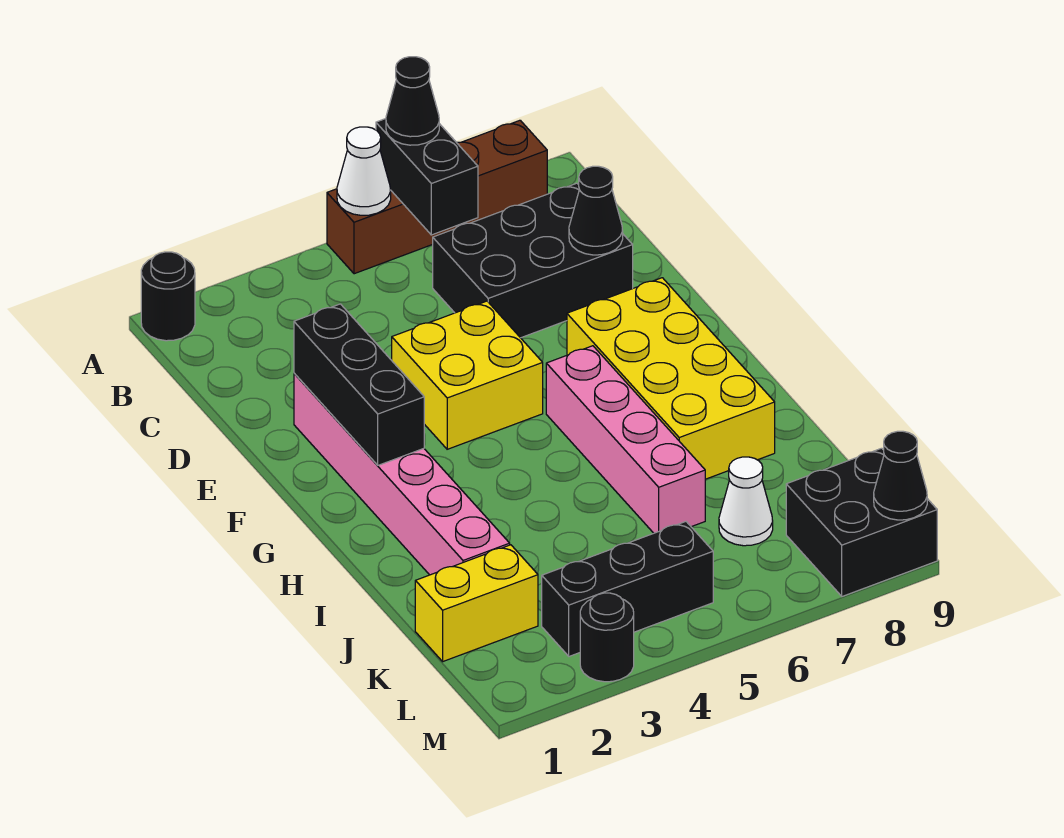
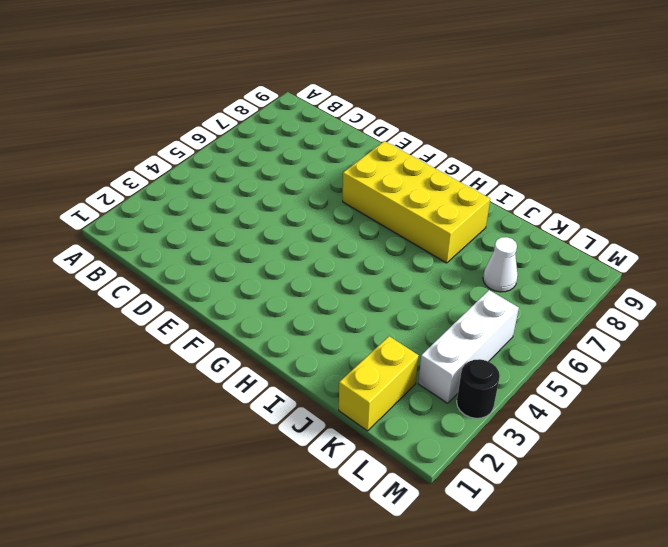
white brick L3:L5 level 1 -> black brick L3:L5 level 1
none -> black round brick A1 level 1
none -> brown brick A5:A8 level 1
none -> black brick C6:D8 level 1

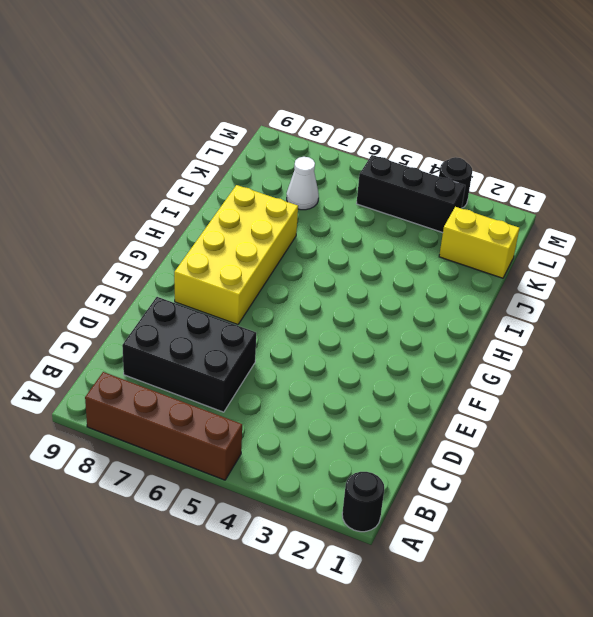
none -> pink brick E2:J2 level 1
none -> yellow brick E4:F5 level 1
none -> pink brick G6:J6 level 1

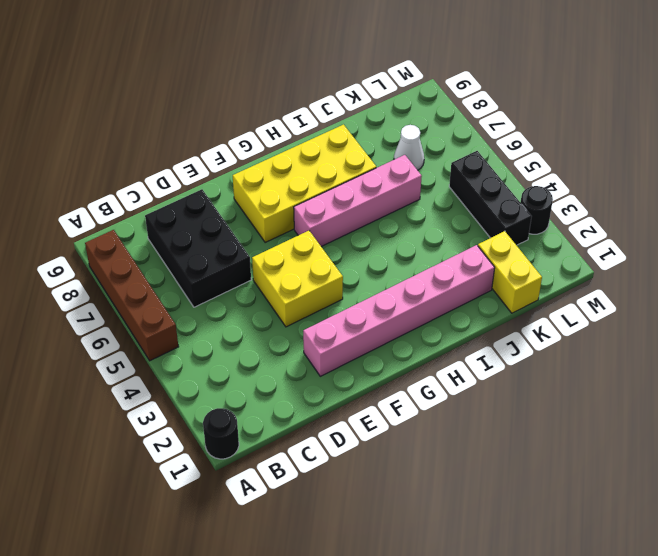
none -> black brick L8:M9 level 1
none -> white cone A5 level 2
none -> black brick A6:B6 level 2

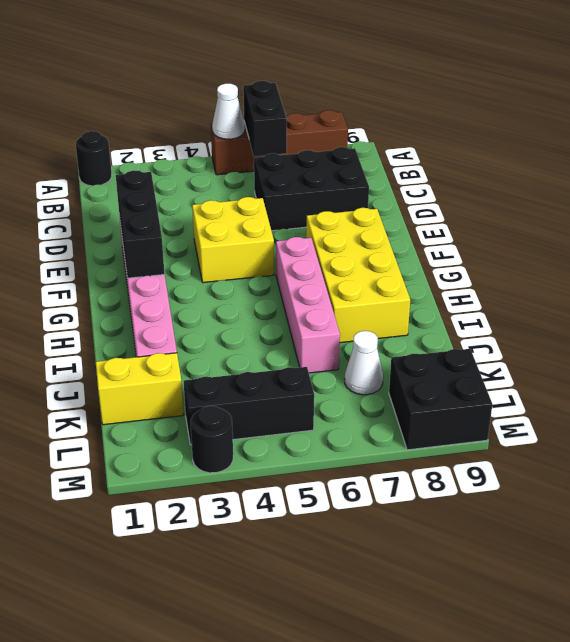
none -> black cone D8 level 2
none -> black cone M9 level 2
none -> black cone A6 level 3

